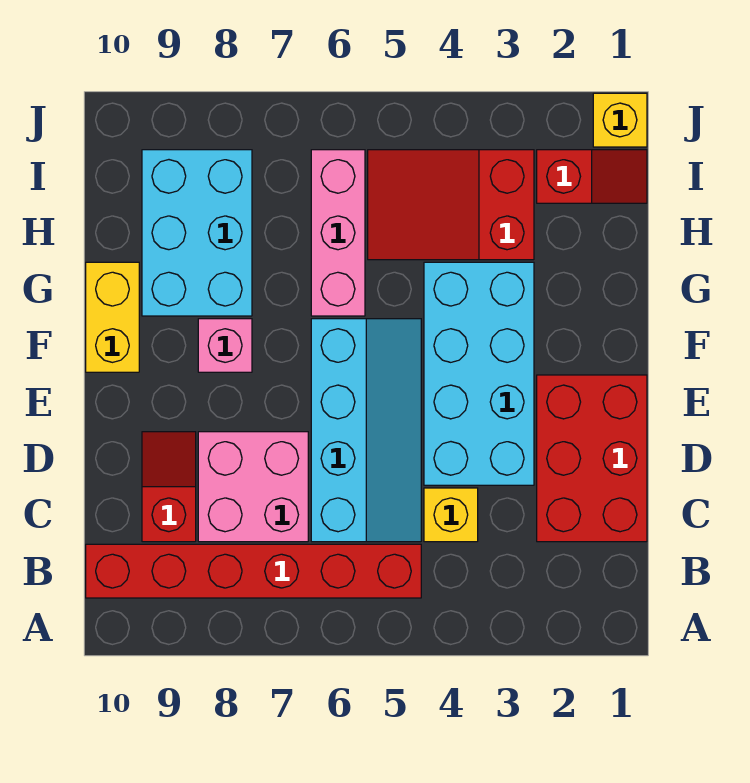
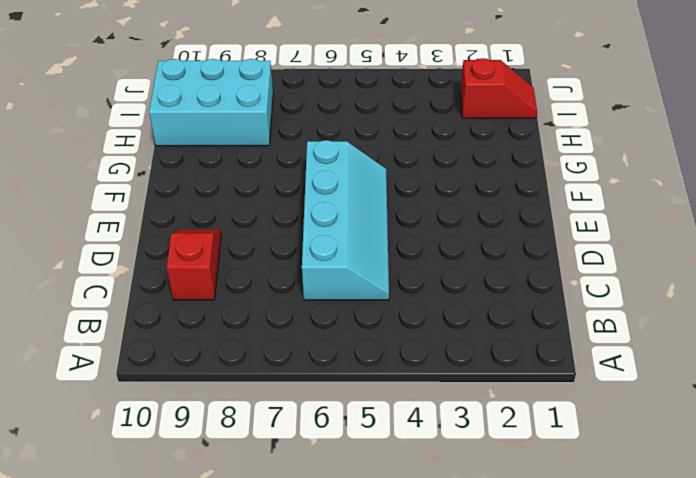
cyan brick H8:I10 level 1 -> cyan brick G8:I9 level 1
none -> red brick B5:B10 level 1
none -> red brick C1:E2 level 1
none -> yellow brick C4 level 1

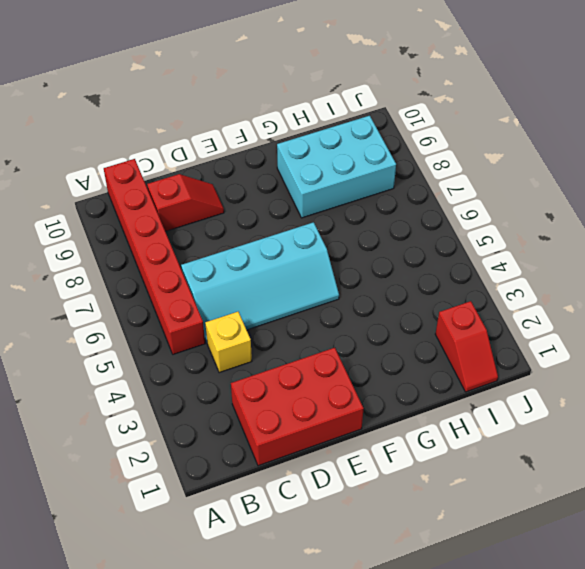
none -> pink brick C7:D8 level 1
none -> cyan brick D3:G4 level 1
none -> pink brick F8 level 1

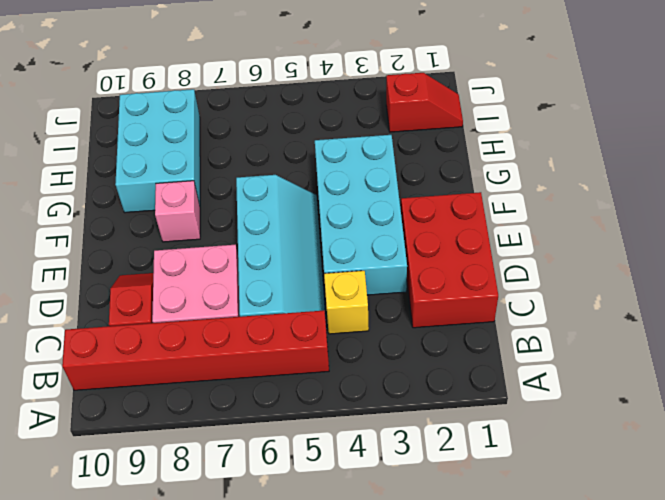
none -> yellow brick F10:G10 level 1
none -> pink brick G6:I6 level 1
none -> red slope H3:I5 level 1 top 3

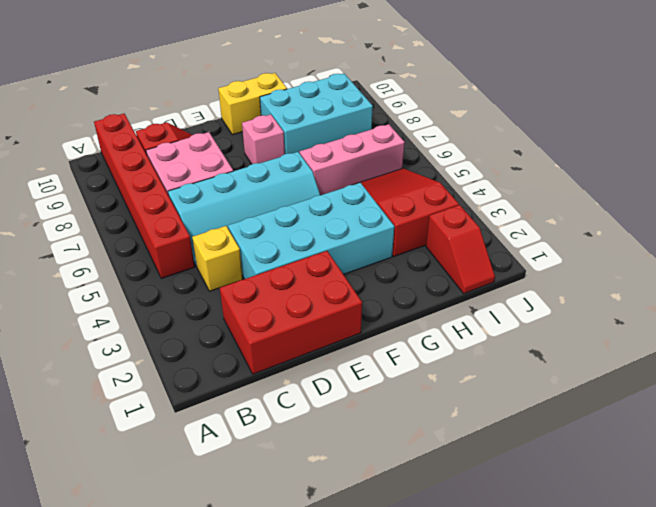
none -> yellow brick J1 level 1

